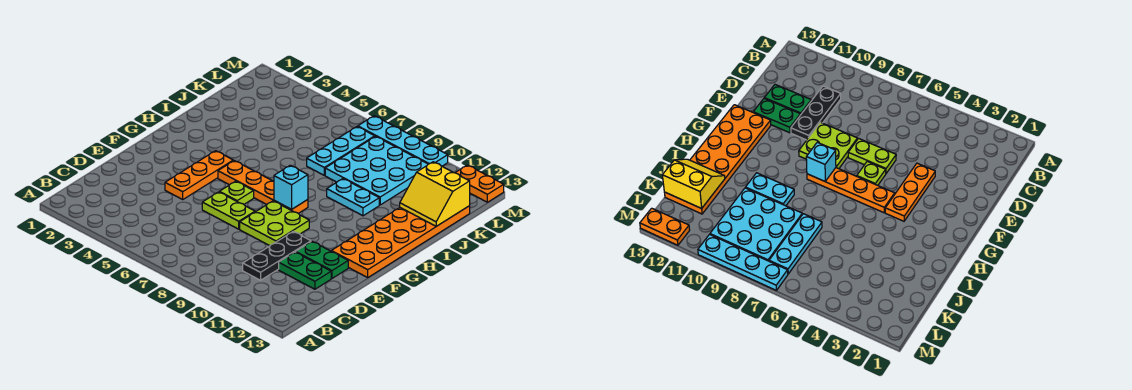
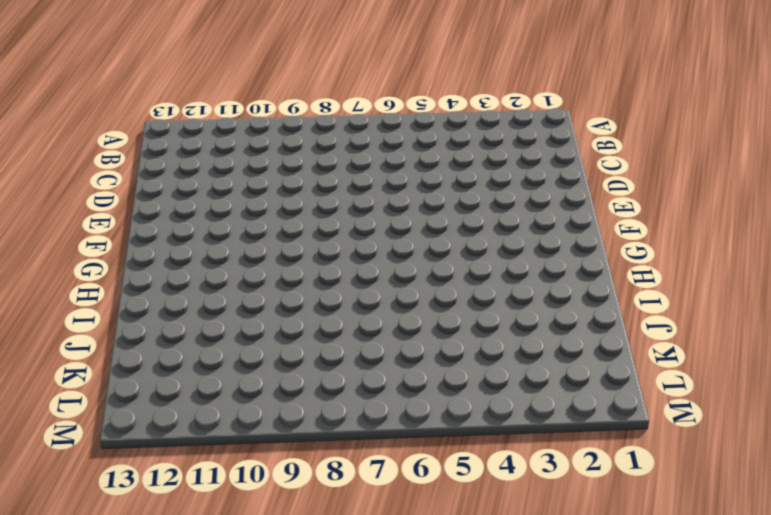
none -> black plate C10:E10 level 1
none -> green plate D11:D12 level 1
none -> orange plate E4:G4 level 1

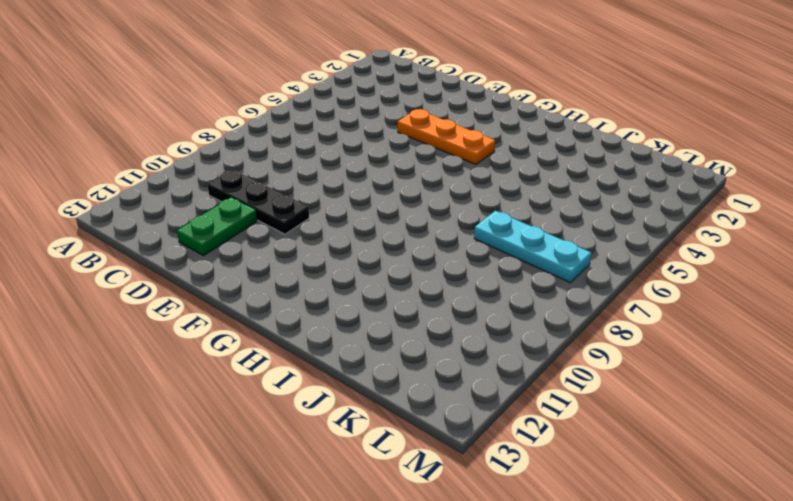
none -> lime plate E6:E7 level 1
none -> lime plate E8:F9 level 1
none -> green plate E11:E12 level 1

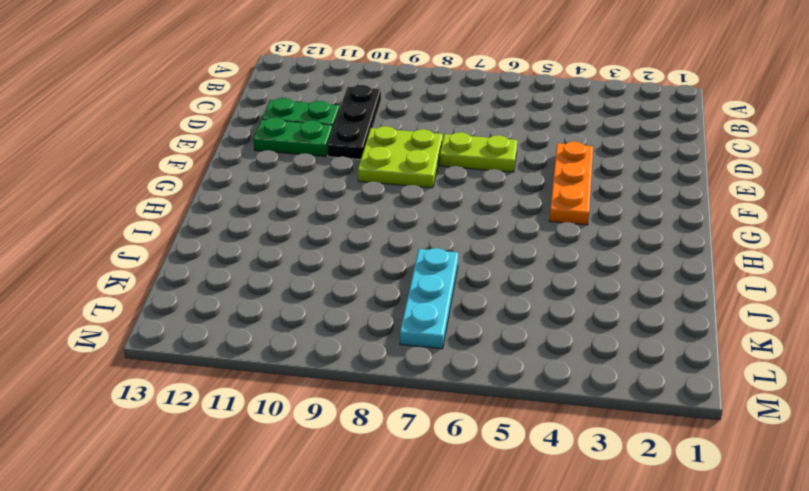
none -> lime plate F6 level 1
none -> orange plate F12:K13 level 1
none -> orange plate G5:G8 level 1

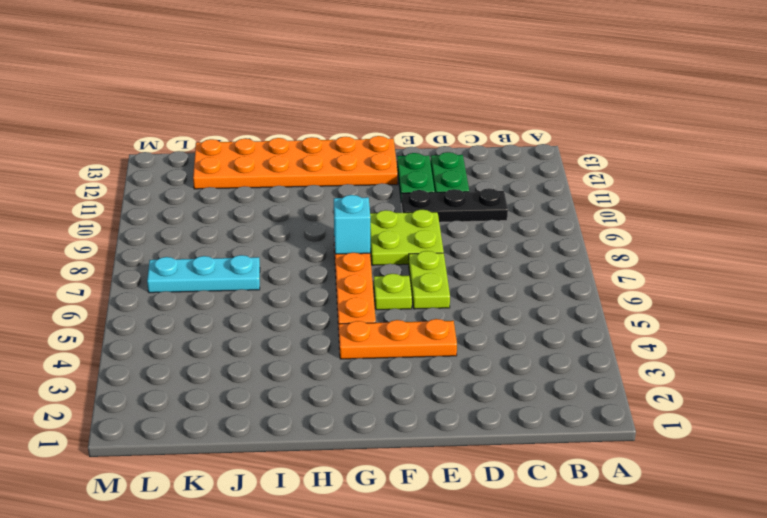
none -> cyan plate I9:I10 level 1
none -> cyan plate J8:L10 level 1
none -> cyan plate M7:M10 level 1

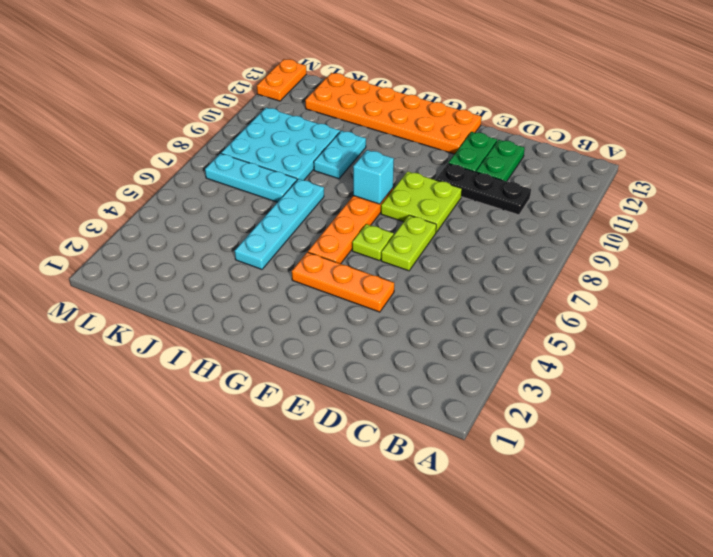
cyan plate I4:I7 level 1 -> cyan plate M7:M10 level 1
none -> yellow slope J12:K13 level 2 top K

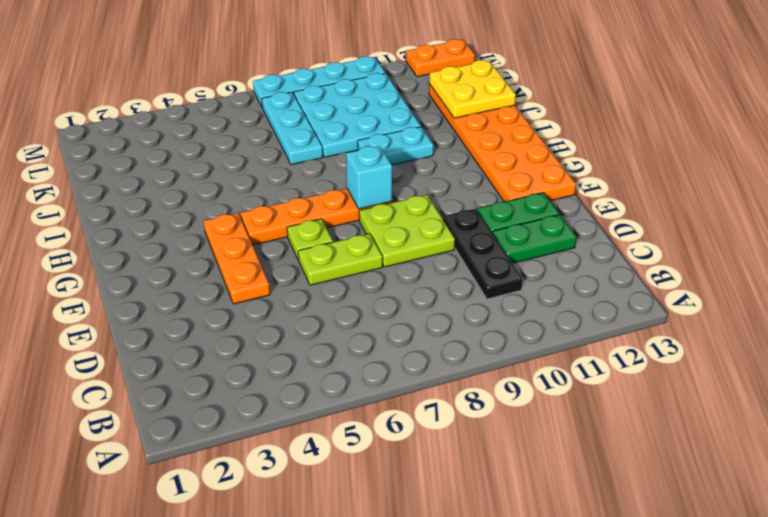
yellow plate J12:K13 level 2 -> yellow slope J12:K13 level 2 top K

